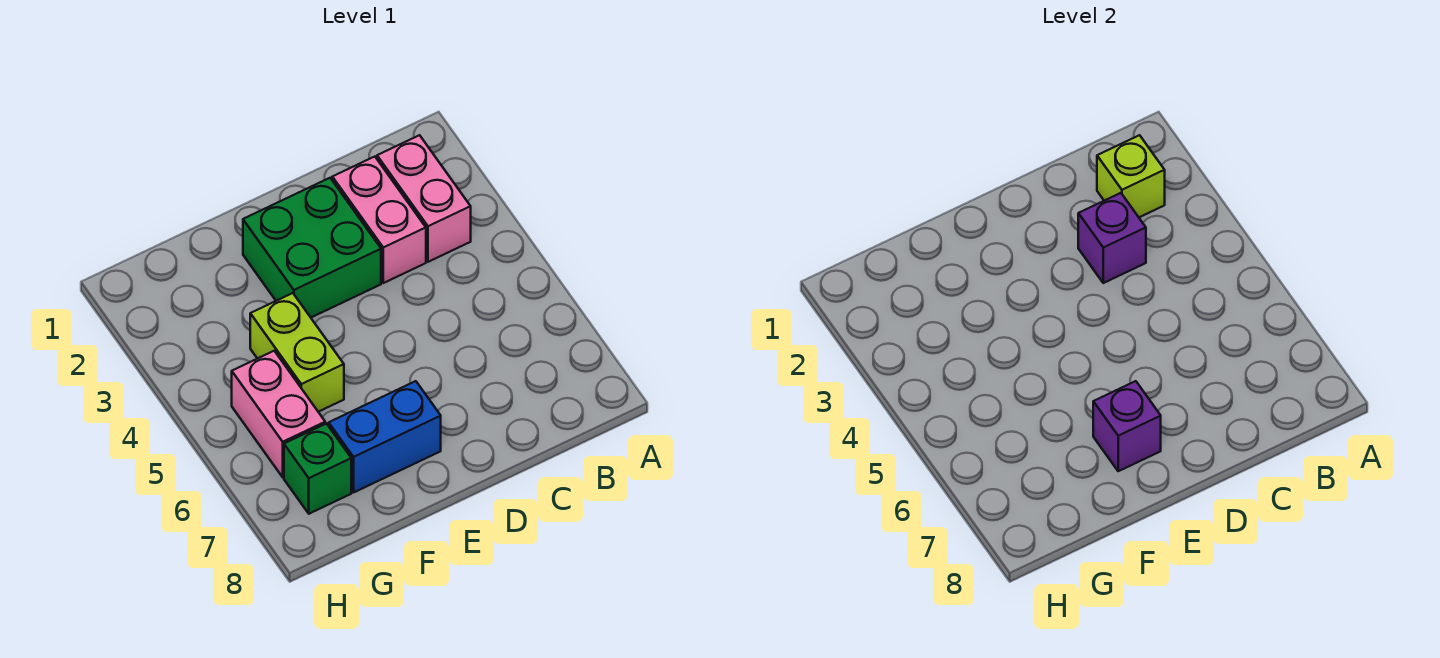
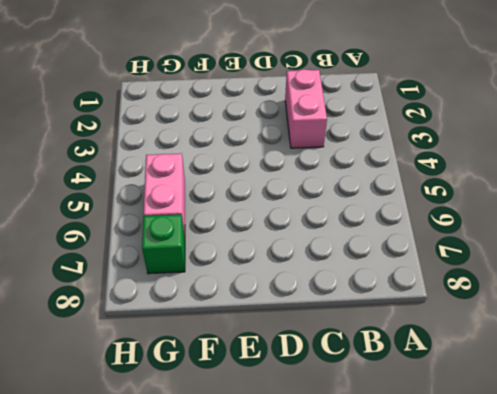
none -> pink brick B2:B3 level 1
none -> green brick D2:E3 level 1

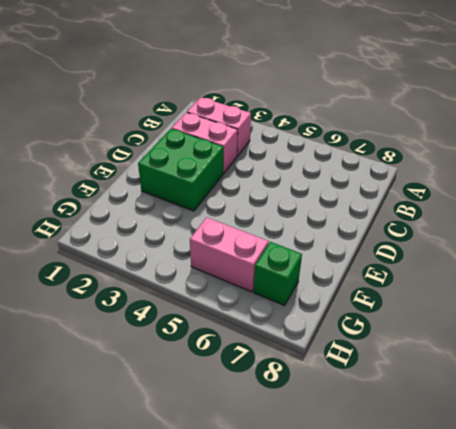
none -> blue brick E7:F7 level 1
none -> lime brick F4:F5 level 1

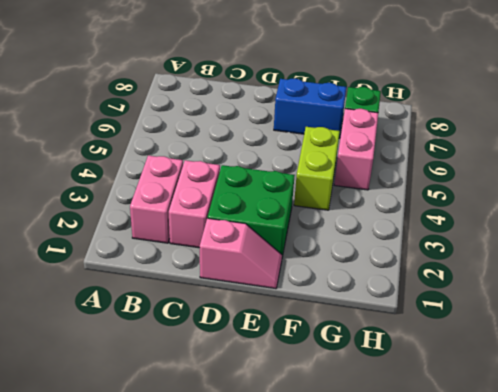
pink slope D1:E1 level 1 top D -> none
none -> lime brick B2 level 2
none -> purple brick C3 level 2

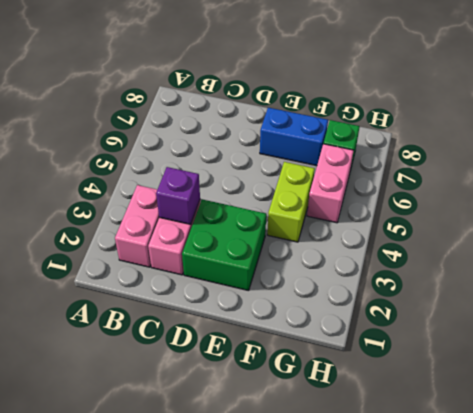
none -> lime brick B2 level 2
none -> purple brick E7 level 2

